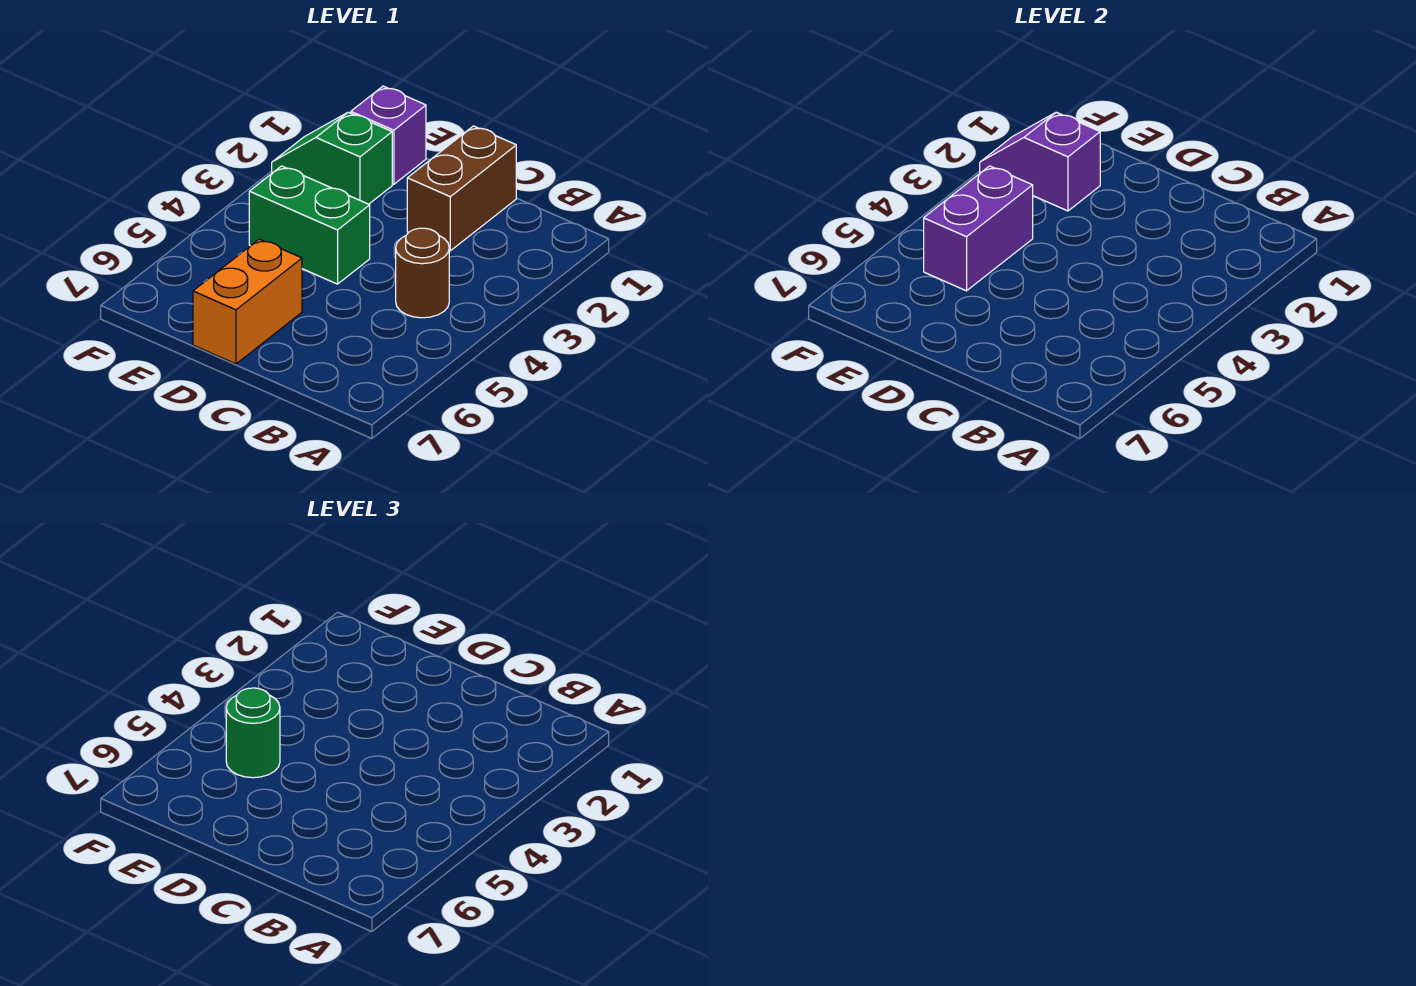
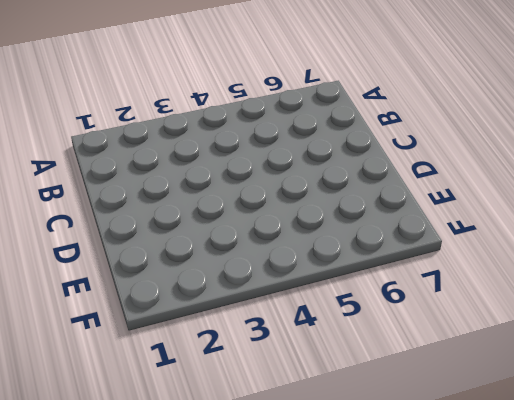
none -> brown round brick B4 level 1
none -> brown brick C1:C2 level 1

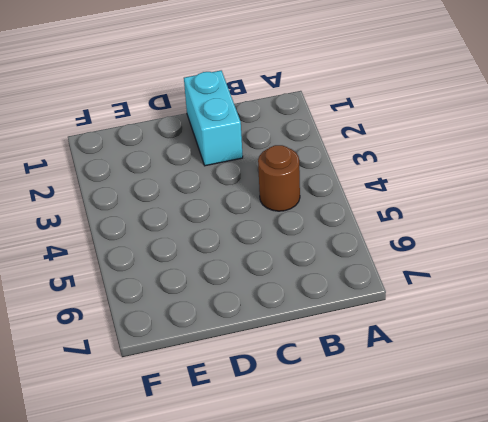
cyan brick C1:C2 level 1 -> brown brick C1:C2 level 1
none -> green brick D4:E4 level 1
none -> orange brick D6:D7 level 1

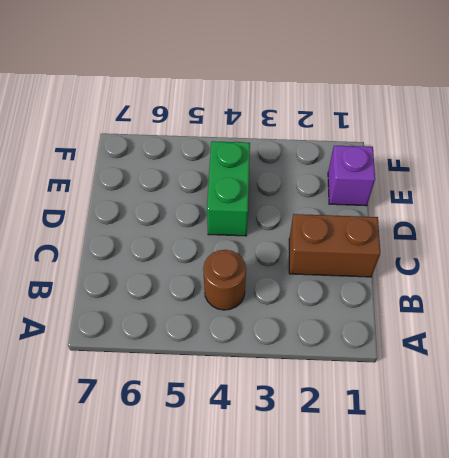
none -> orange brick D6:D7 level 1
none -> green slope E2:F2 level 1 top E

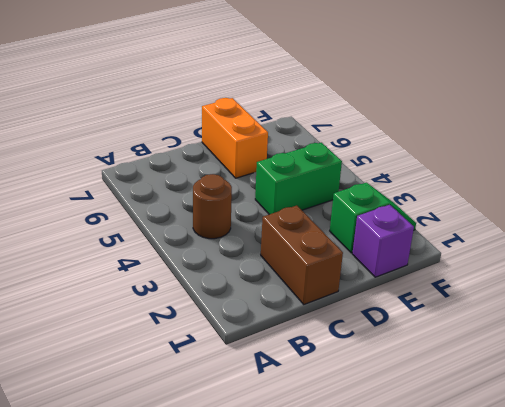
none -> purple slope E2:F2 level 2 top E
none -> purple brick E4:E5 level 2

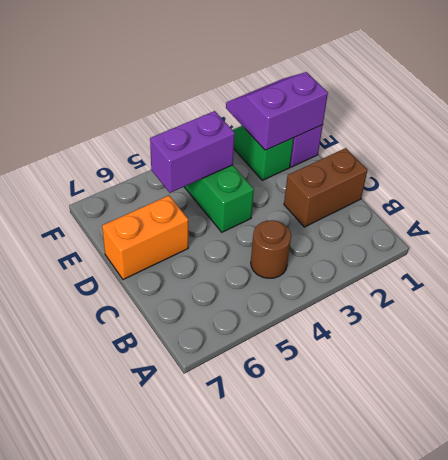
purple slope E1:F2 level 2 top E -> purple slope E2:F2 level 2 top E
none -> green round brick E5 level 3

